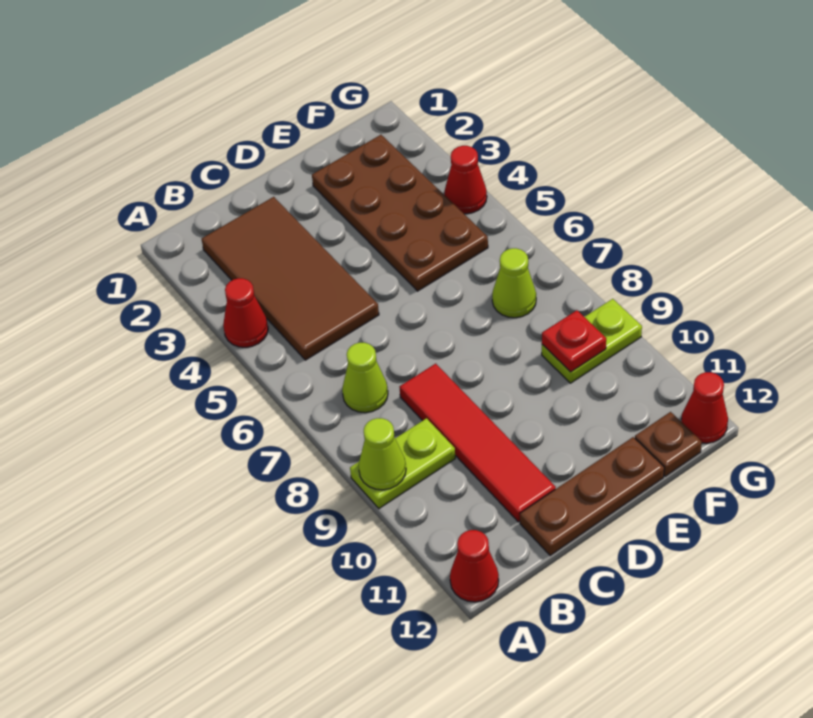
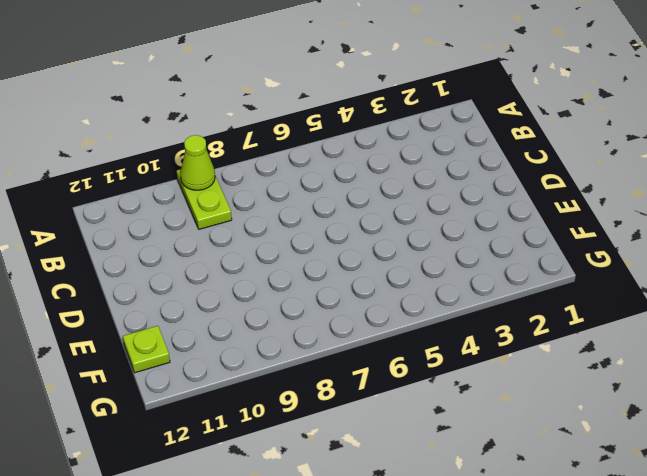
lime plate F12 level 1 -> brown plate F12 level 1
none -> red cone A4 level 1
none -> red cone A12 level 1
none -> brown tile B2:C5 level 1

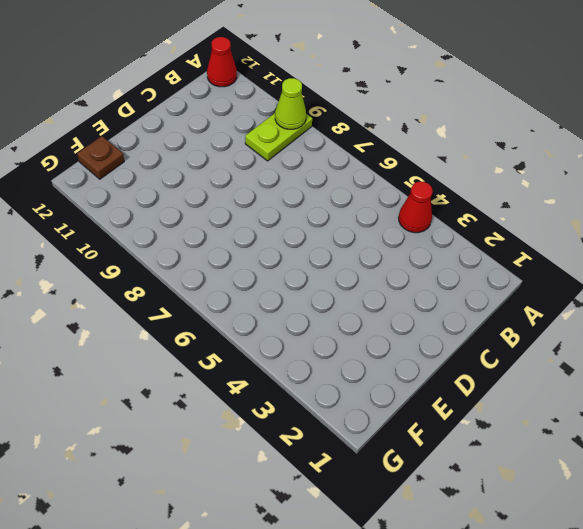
none -> brown tile B2:C5 level 1
none -> lime cone B7 level 1
none -> red tile C8:C11 level 1

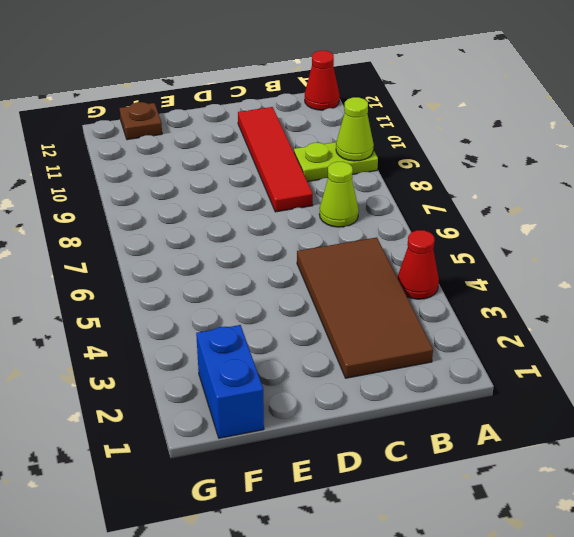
blue brick F1:F2 level 1 -> brown plate E2:F5 level 1
none -> brown plate C12:E12 level 1
none -> lime cone F7 level 1
none -> lime plate F9:G9 level 1

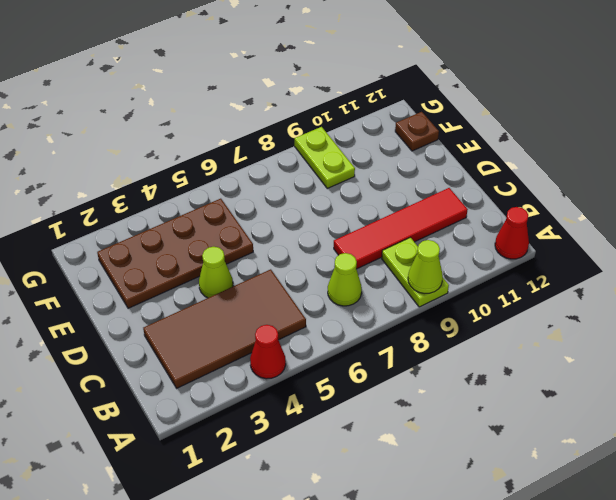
lime cone D4 level 1 -> lime cone F7 level 1
none -> brown plate C12:E12 level 1
none -> red cone G4 level 1
none -> red cone G12 level 1

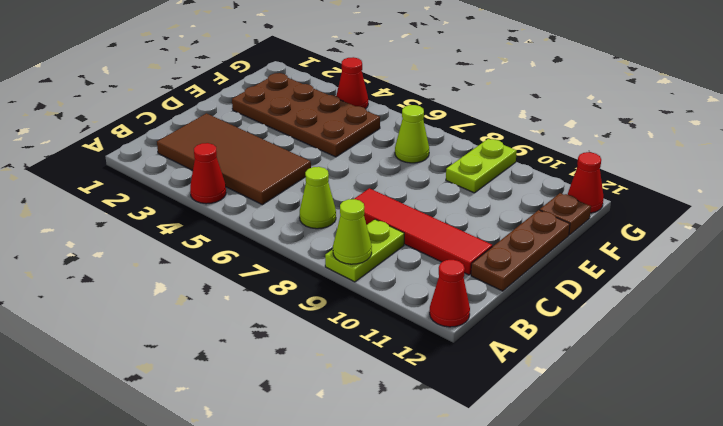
none -> red plate F9 level 2

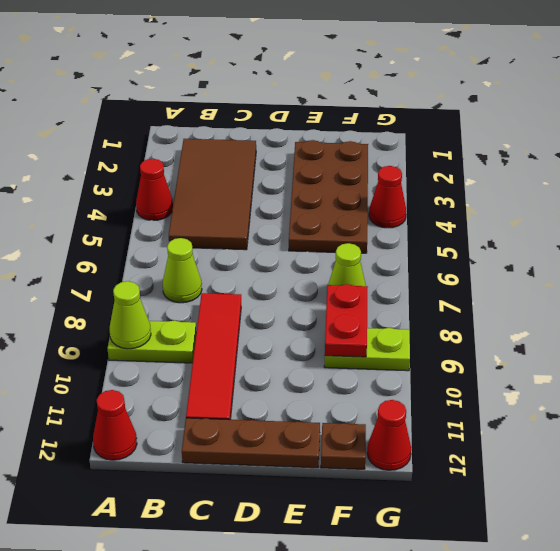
red plate F8:F9 level 2 -> red plate F9 level 2

